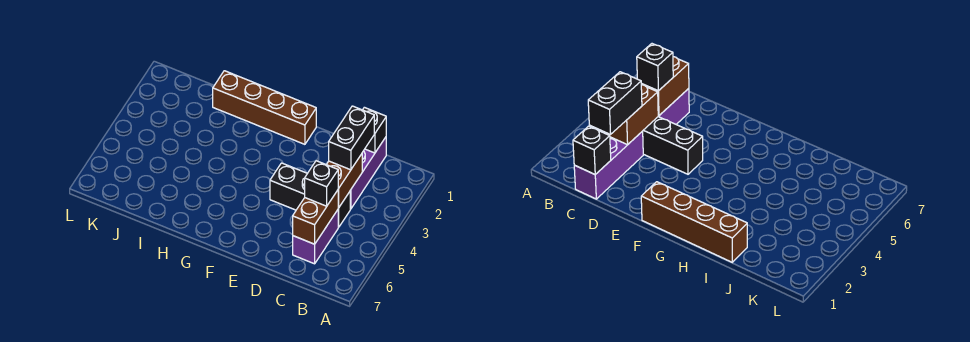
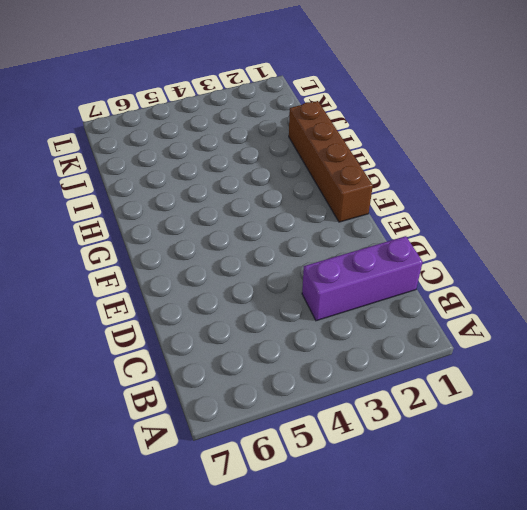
none -> black brick C4:E4 level 1
none -> purple brick C5:C6 level 1

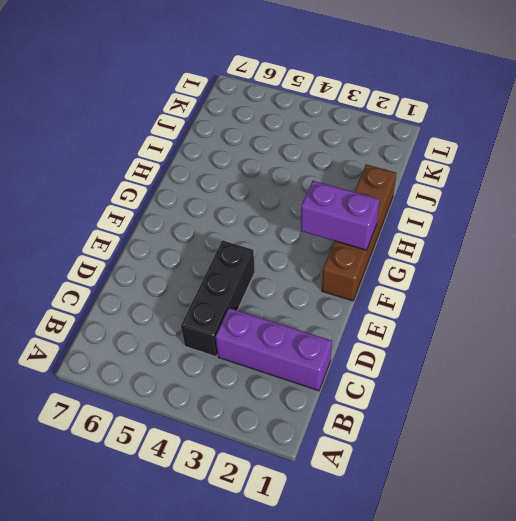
purple brick G1:G2 level 2 -> purple brick C5:C6 level 1
none -> black brick C1 level 2
none -> brown brick C3:C4 level 2

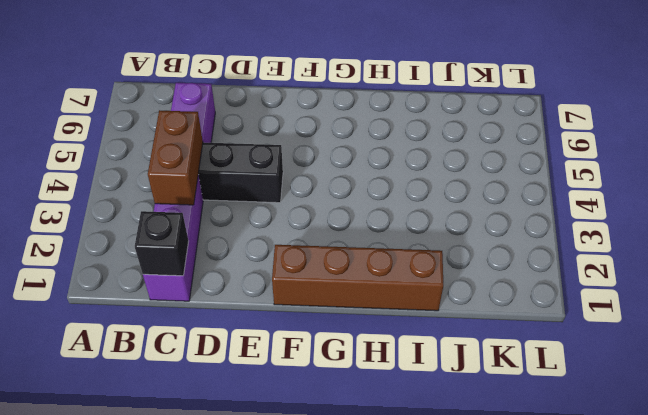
none -> brown brick C5:C6 level 2
none -> black brick C2:C3 level 3

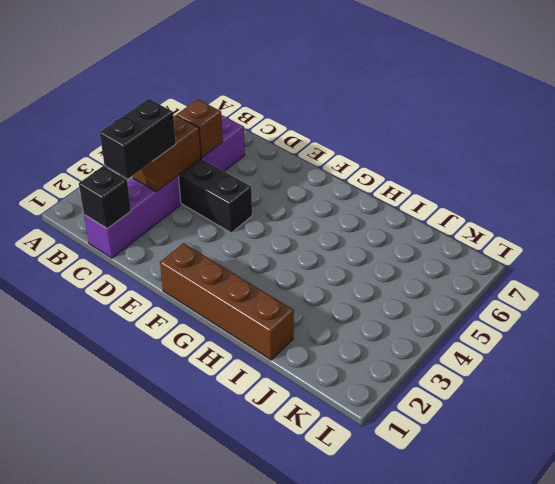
brown brick C5 level 2 -> brown brick C5:C6 level 2
none -> black brick C5 level 3

